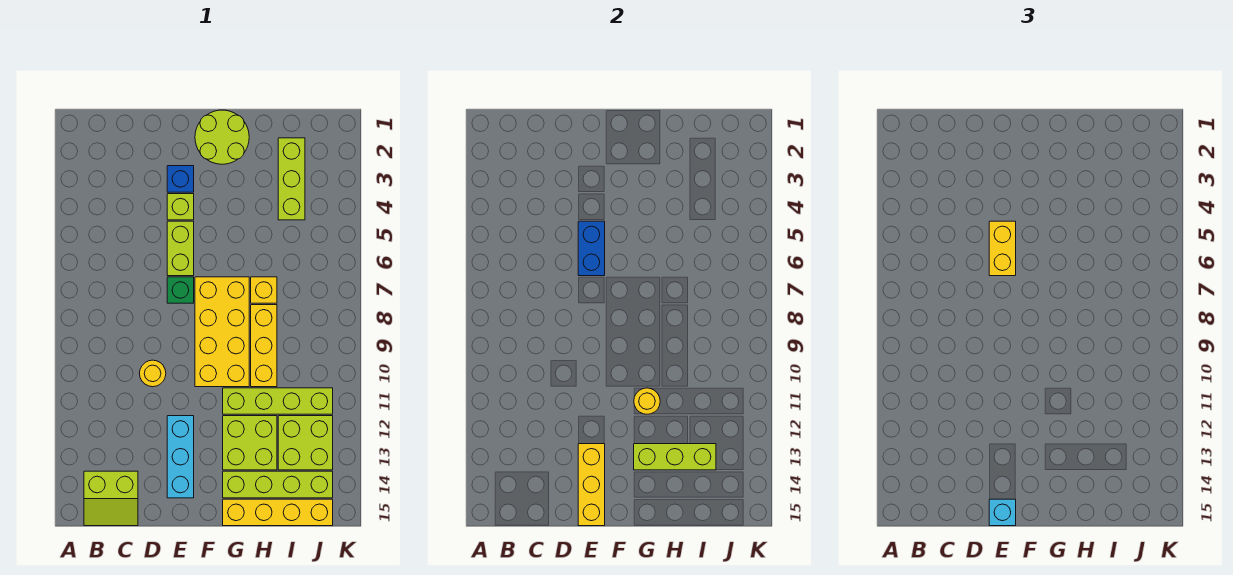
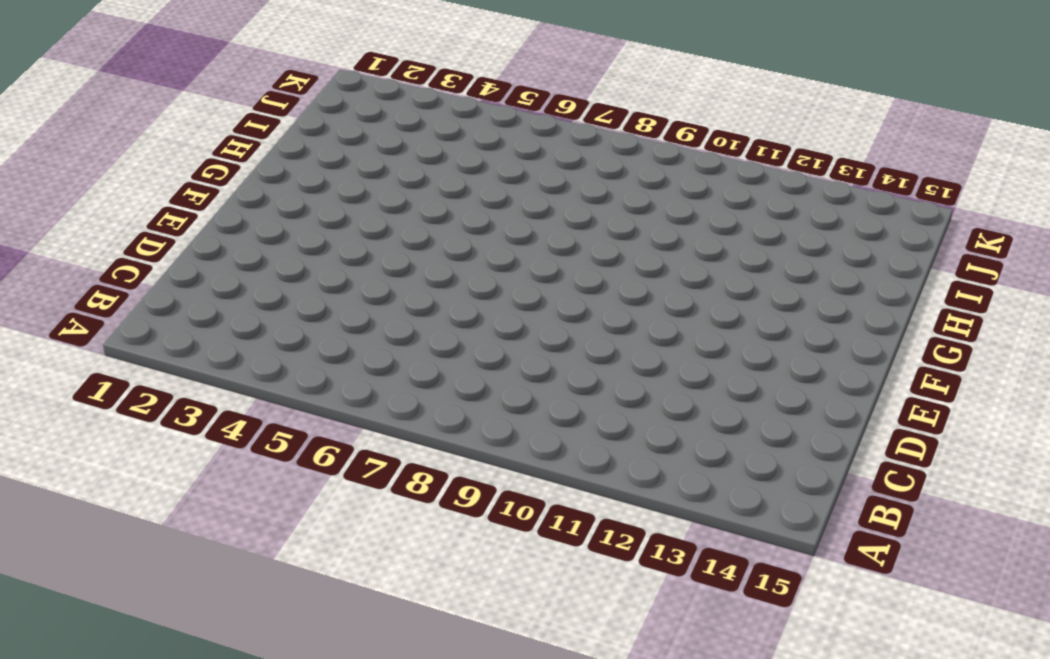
none -> lime slope B14:C15 level 1 top 14
none -> yellow round brick D10 level 1
none -> blue brick E3 level 1

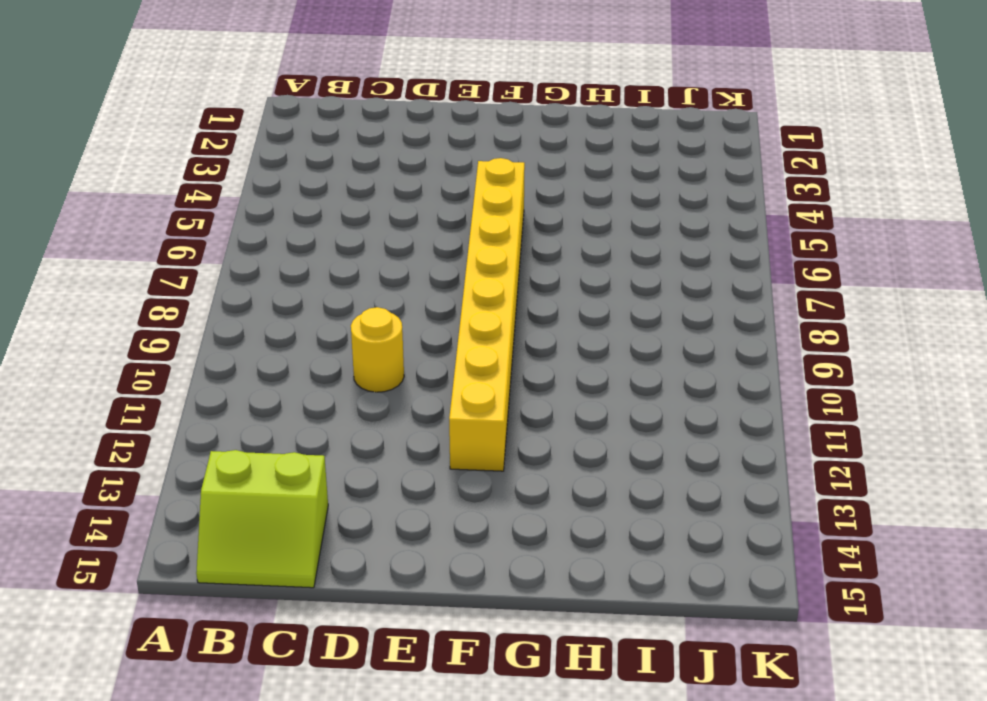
yellow brick F5:F12 level 1 -> yellow brick F7:G10 level 1
none -> blue brick E3 level 1
none -> lime brick E4 level 1
none -> lime brick E5:E6 level 1

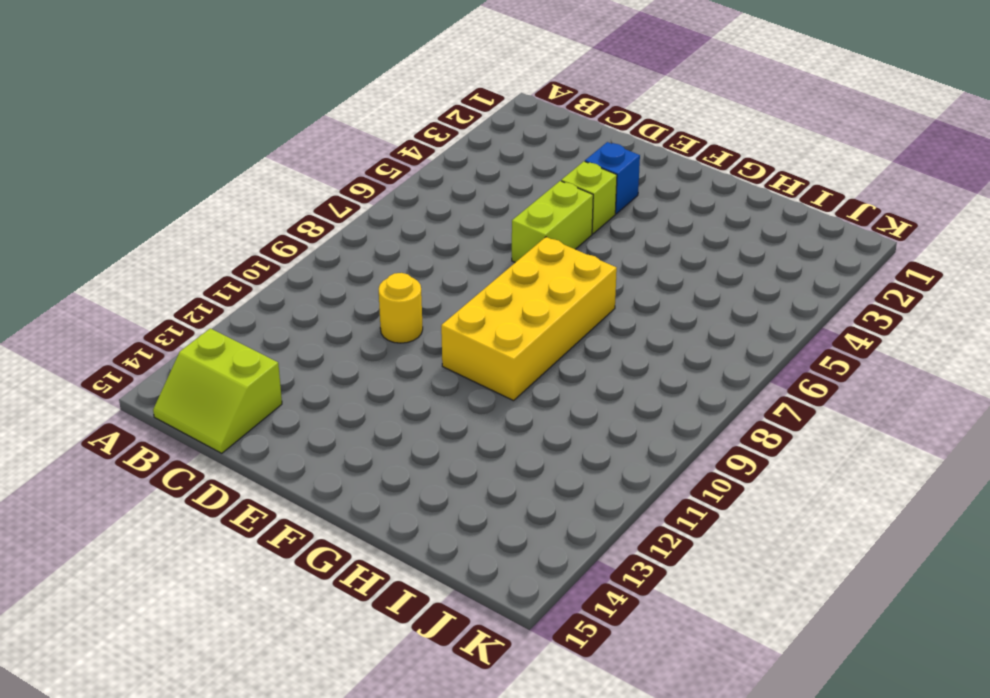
none -> green brick E7 level 1
none -> cyan brick E12:E14 level 1
none -> lime round brick F1:G2 level 1

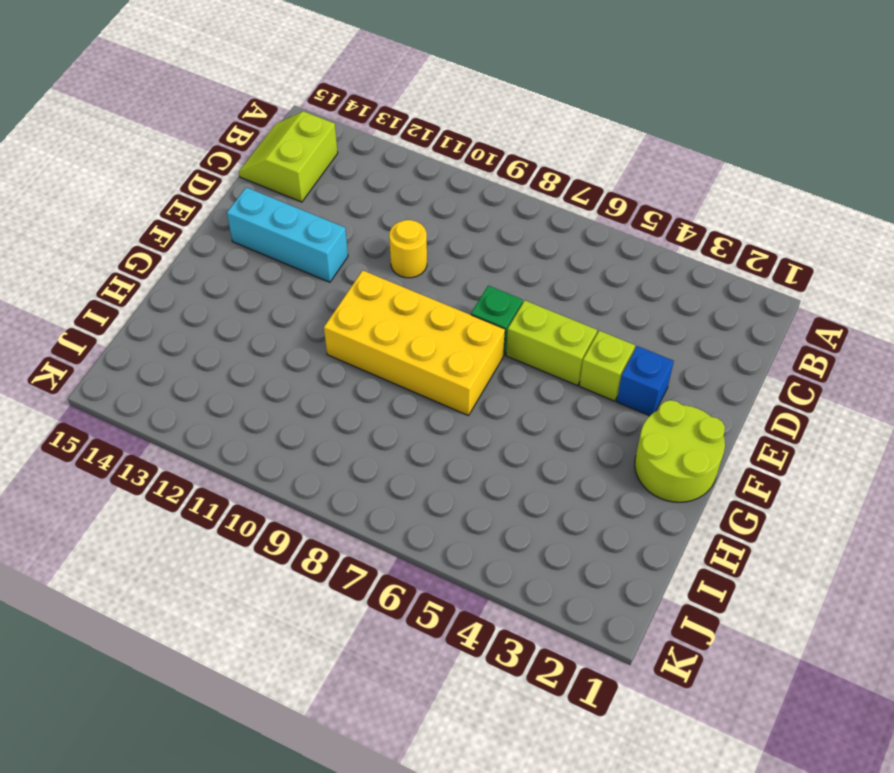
none -> lime brick G11:J11 level 1
none -> lime brick G12:H13 level 1
none -> lime brick G14:J14 level 1

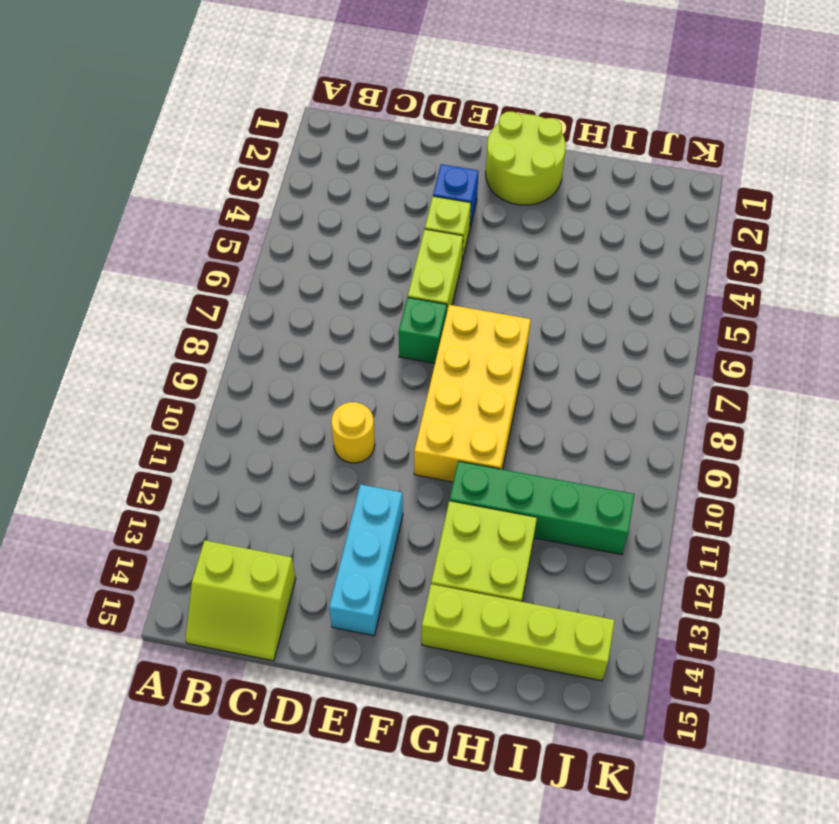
green brick G11:J11 level 1 -> lime brick G11:J11 level 1
none -> yellow brick G15:J15 level 1
none -> yellow brick H7 level 1
none -> yellow brick H8:H10 level 1

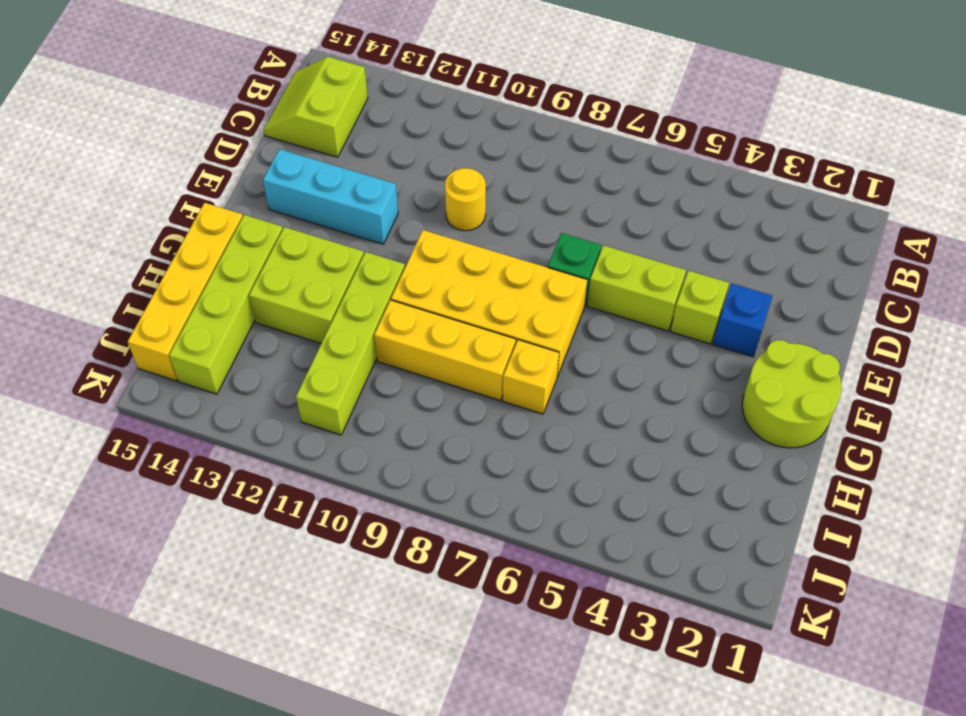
none -> lime brick I2:I4 level 1
none -> lime brick I12:J13 level 1
none -> blue brick E5:E6 level 2

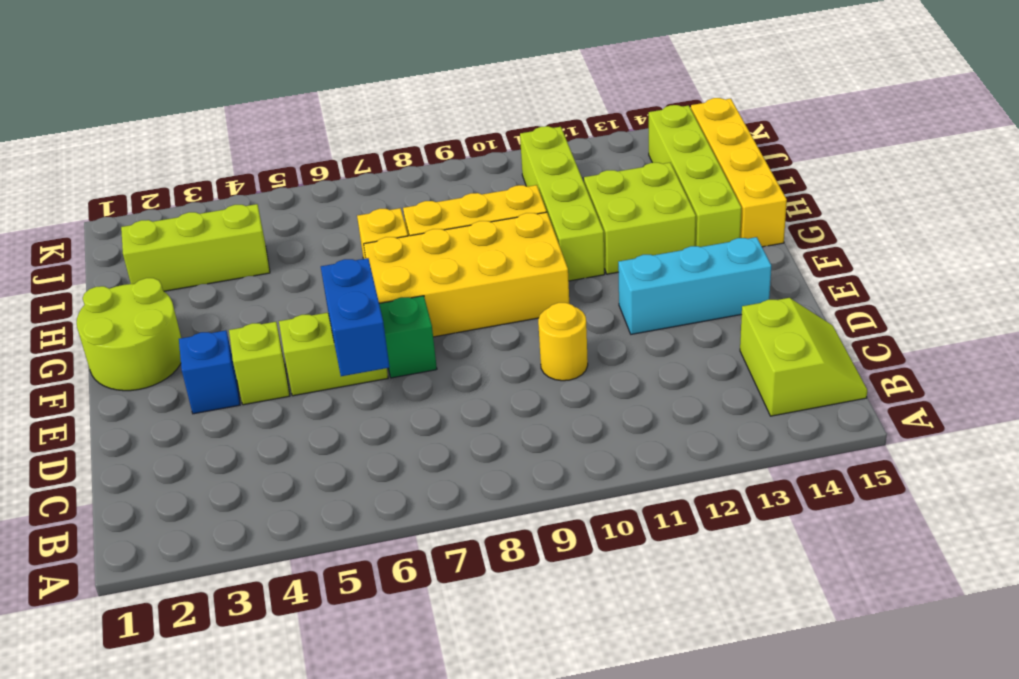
blue brick D6:E6 level 2 -> blue brick E5:E6 level 2
none -> lime brick I12:J13 level 1
none -> yellow brick E13:E15 level 2
none -> yellow round brick G11 level 2

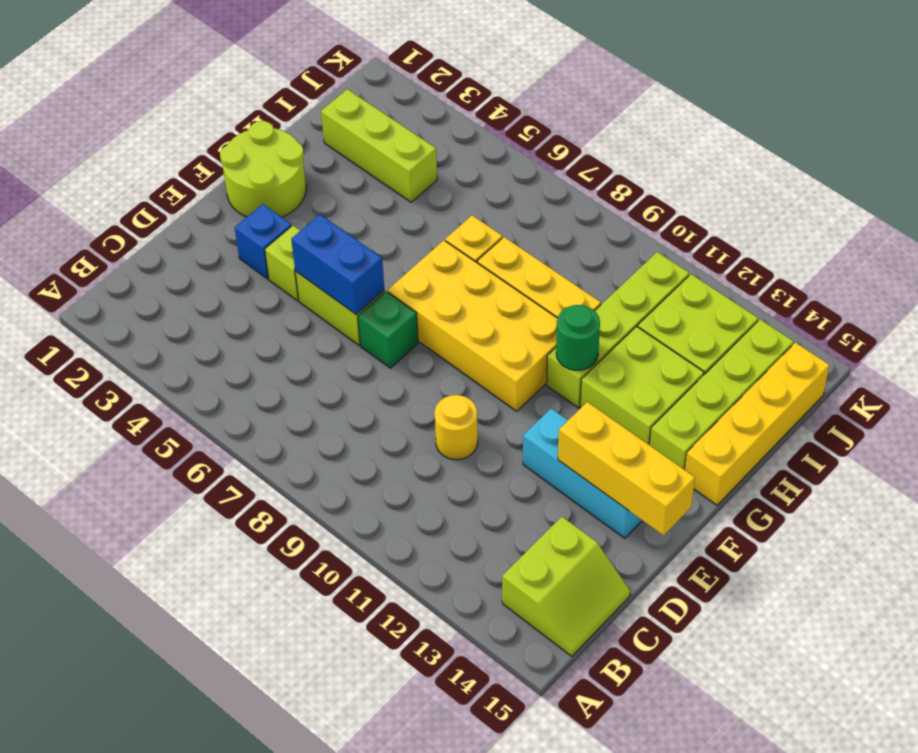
green round brick G11 level 2 -> yellow round brick G11 level 2
none -> lime brick G13:I13 level 2
none -> yellow brick E5:E6 level 3
none -> cyan brick E15 level 3

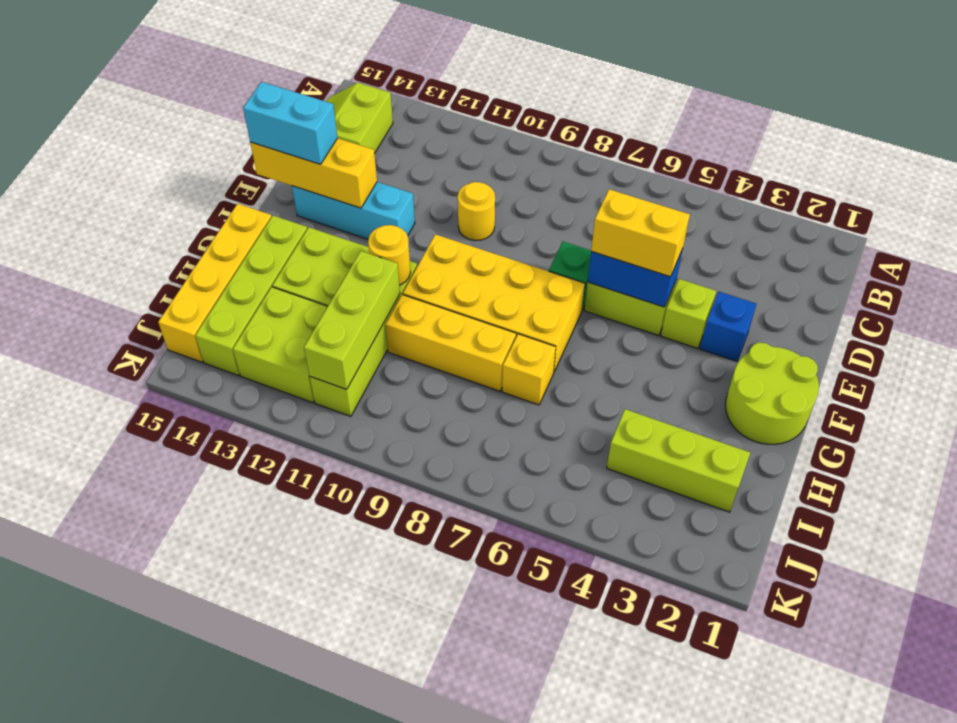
cyan brick E14:E15 level 3 -> cyan brick E15 level 3
lime brick H11:J11 level 2 -> lime brick G13:I13 level 2

